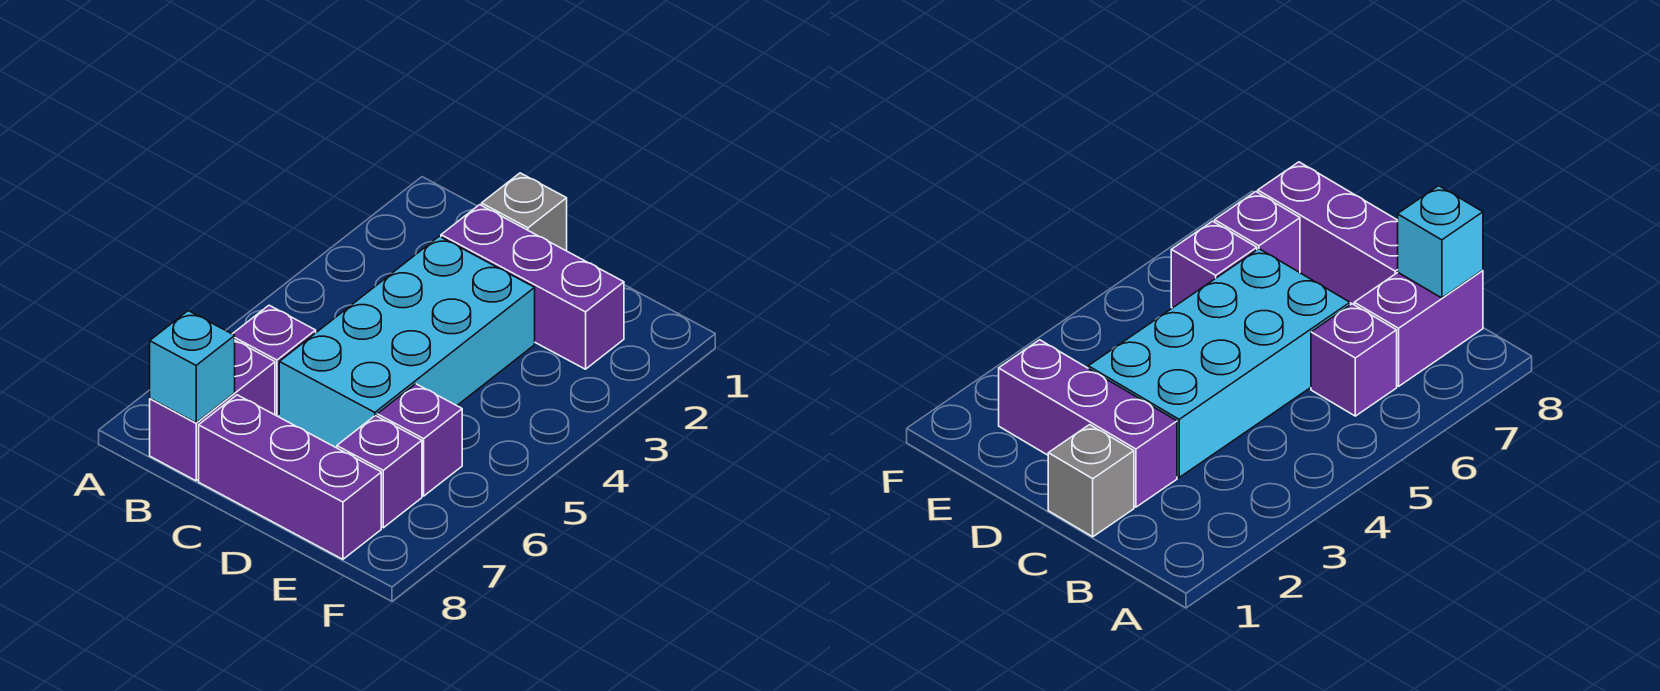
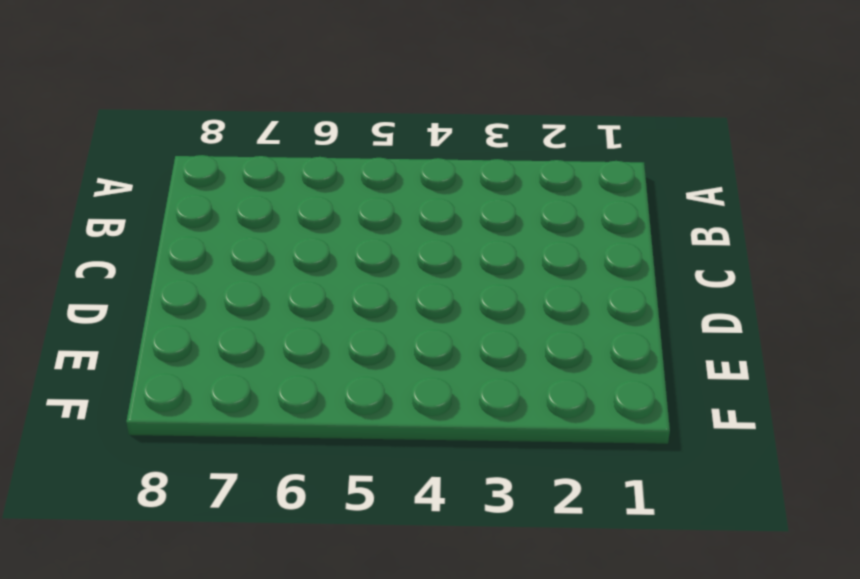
none -> purple brick B6 level 1
none -> purple brick B7:B8 level 1

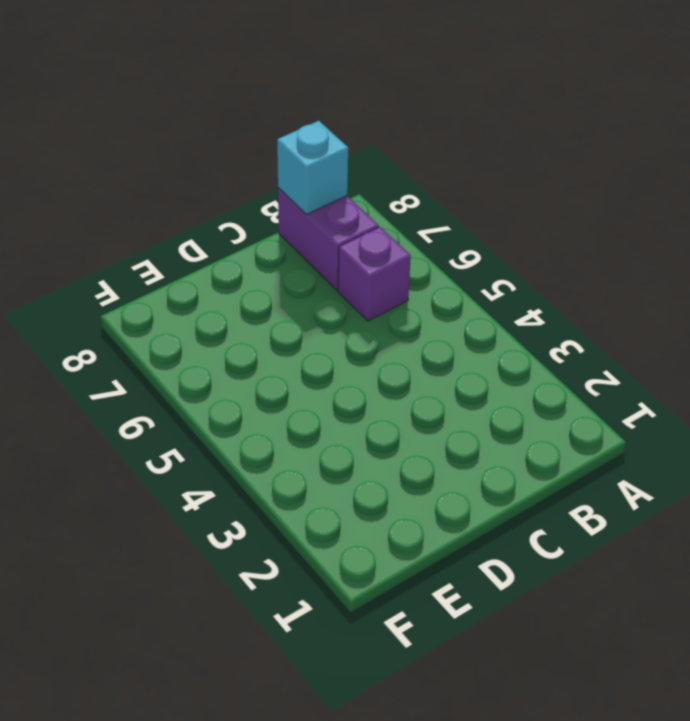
none -> grey brick C1 level 1
none -> purple brick C2:E2 level 1

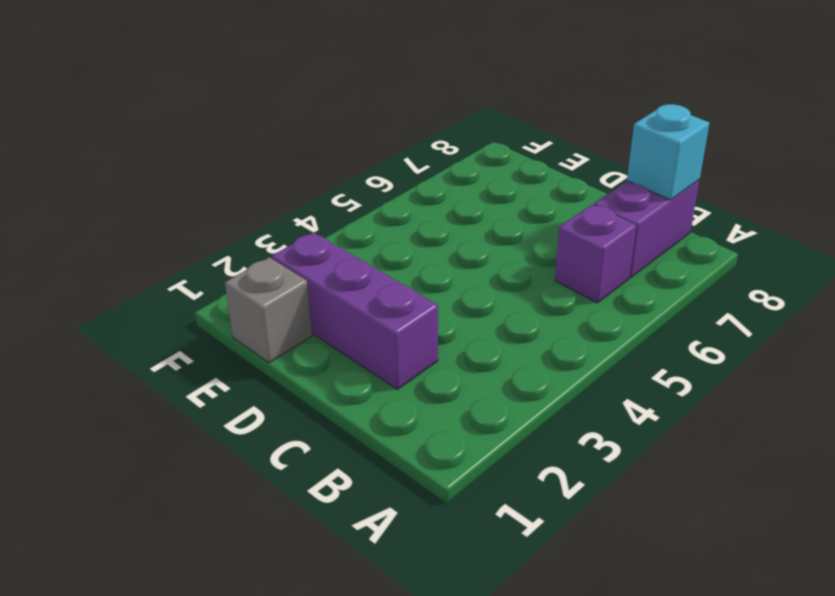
grey brick E1 level 1 -> grey brick C1 level 1
none -> cyan brick C3:D6 level 1
none -> purple brick C8:E8 level 1

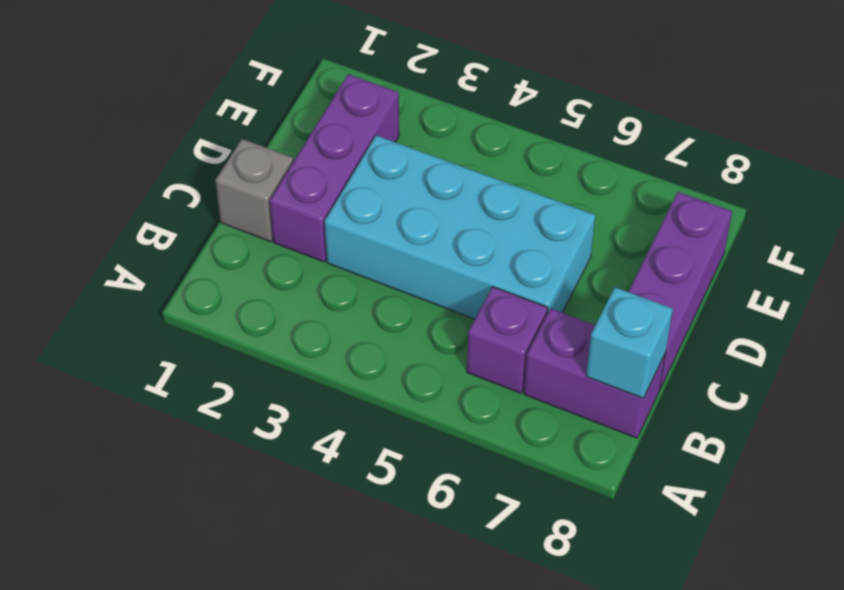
none -> purple brick E6 level 1
none -> purple brick E7 level 1

